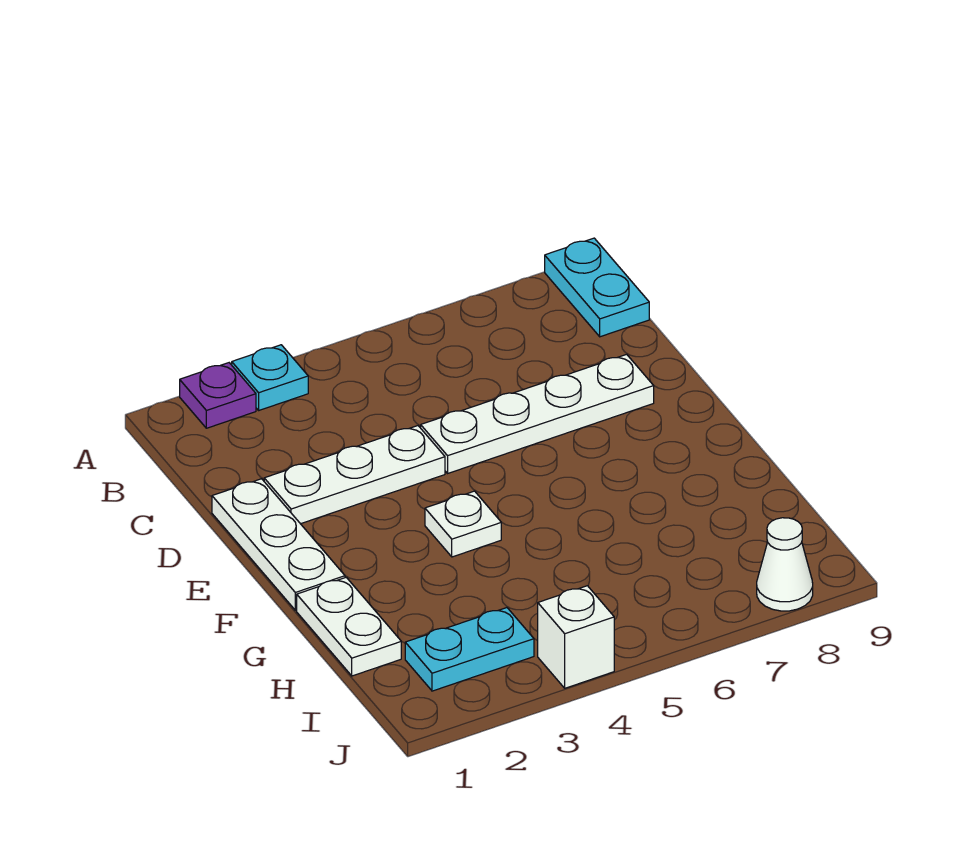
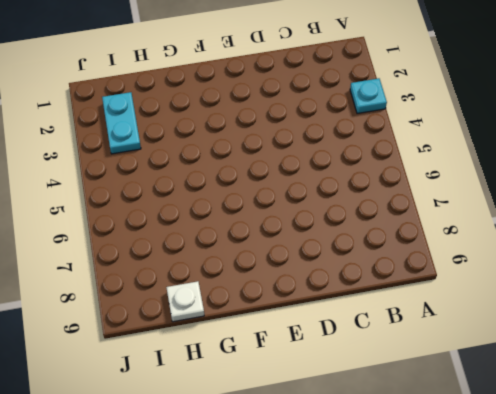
white plate H9 level 1 -> white plate F4 level 1
none -> purple plate A2 level 1
none -> cyan plate A9:B9 level 1

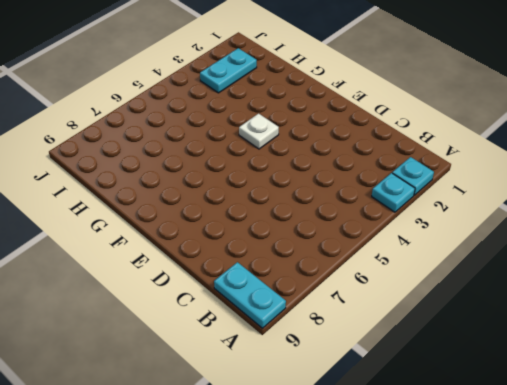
cyan plate A2 level 1 -> purple plate A2 level 1
none -> white plate D1:F1 level 1
none -> white plate D2:D4 level 1

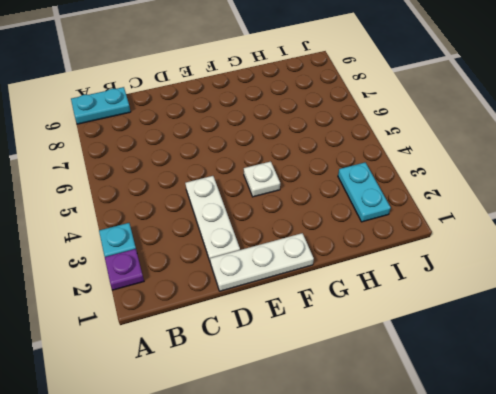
none -> white plate D5:D8 level 1
none -> white plate G1:H1 level 1

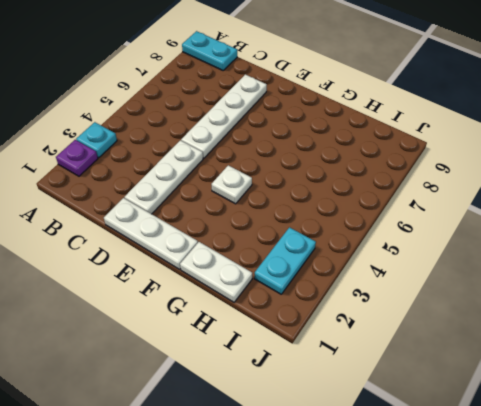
none -> white brick J4 level 1
none -> white cone J8 level 1

